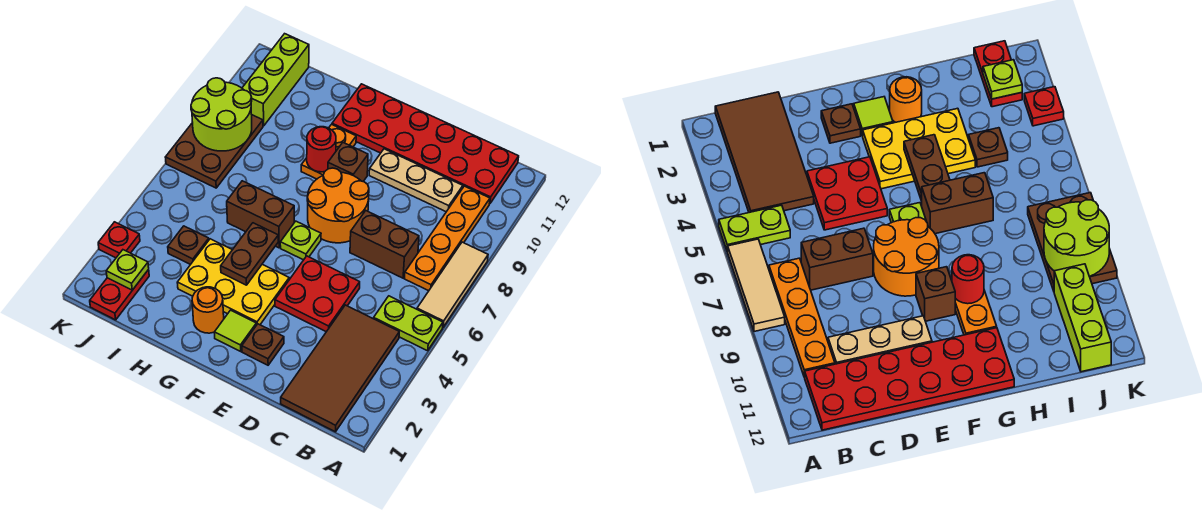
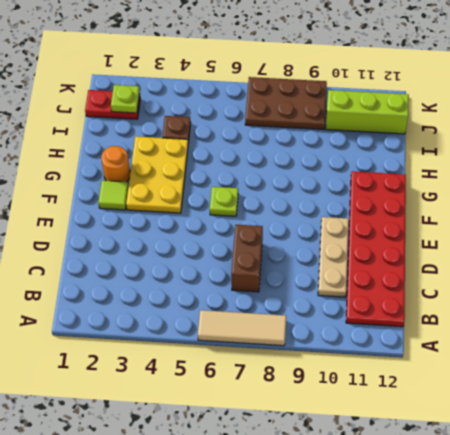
none -> lime plate A5:B5 level 1
none -> brown tile B1:C4 level 1
none -> orange plate B7:B10 level 1

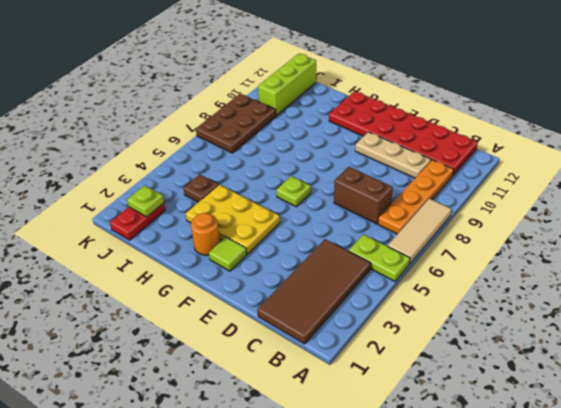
none -> red plate D4:E5 level 1
none -> brown plate E2 level 1
none -> orange round brick E7:F8 level 1

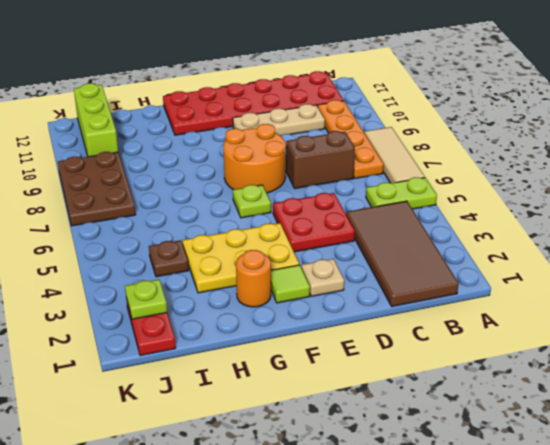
tan plate E2 level 1 -> brown plate E2 level 1
none -> brown brick F9 level 1
none -> brown brick G6:H6 level 1
none -> orange plate G9:G10 level 1

